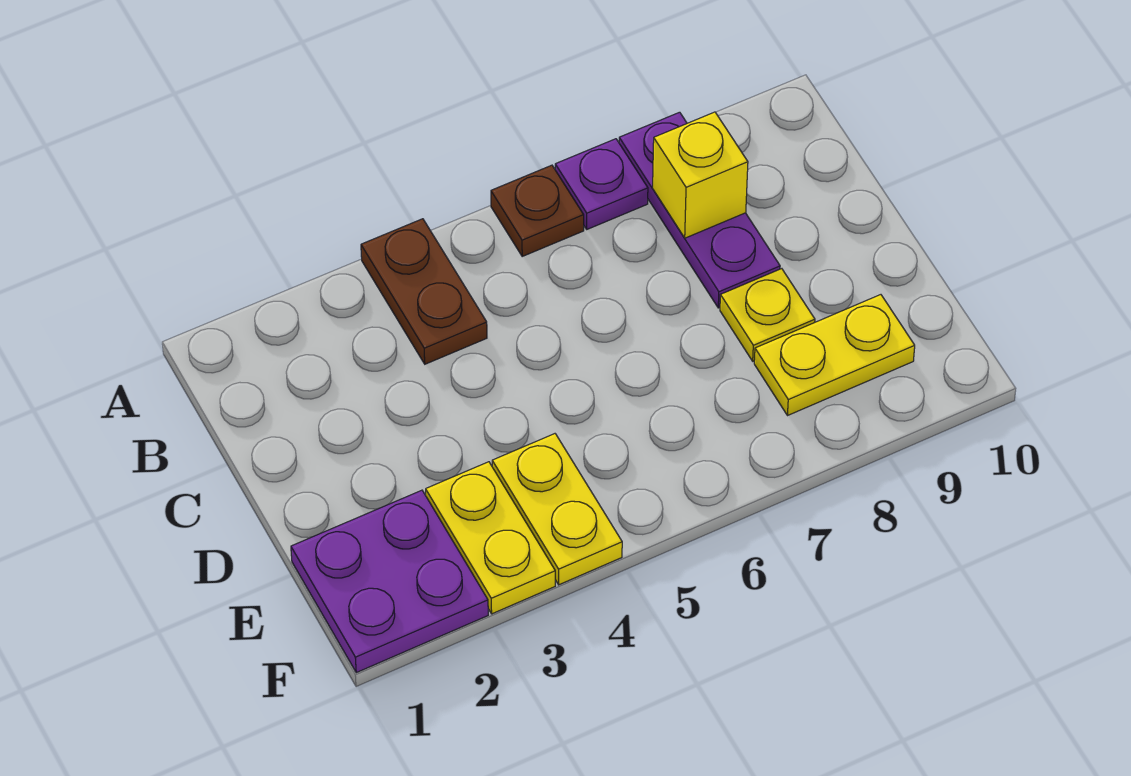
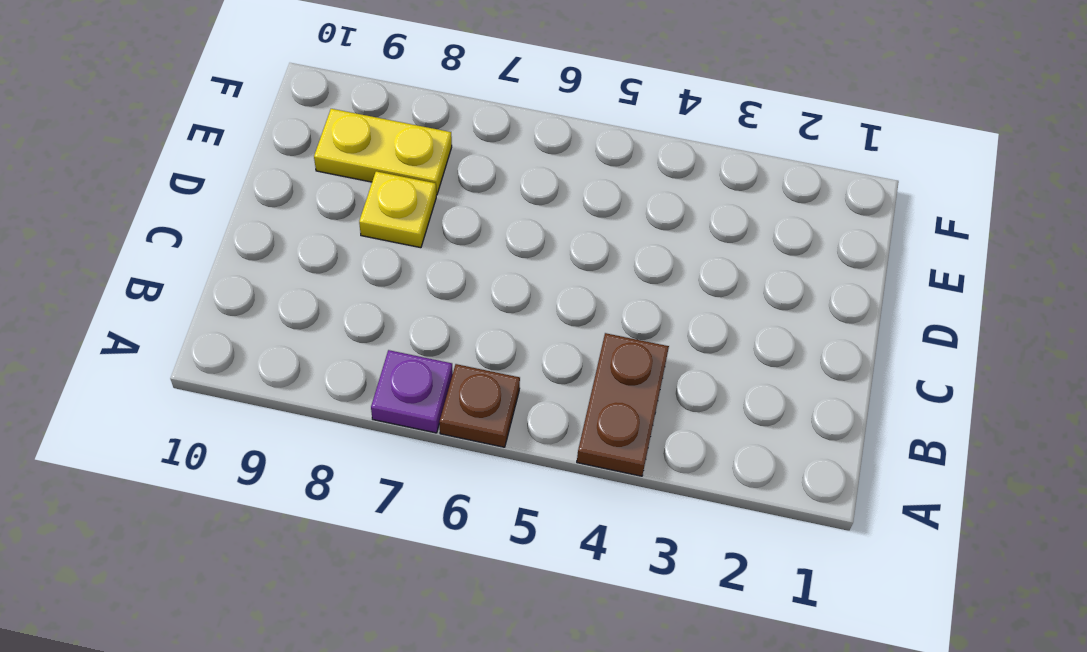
none -> purple plate A8:C8 level 1
none -> purple plate E1:F2 level 1

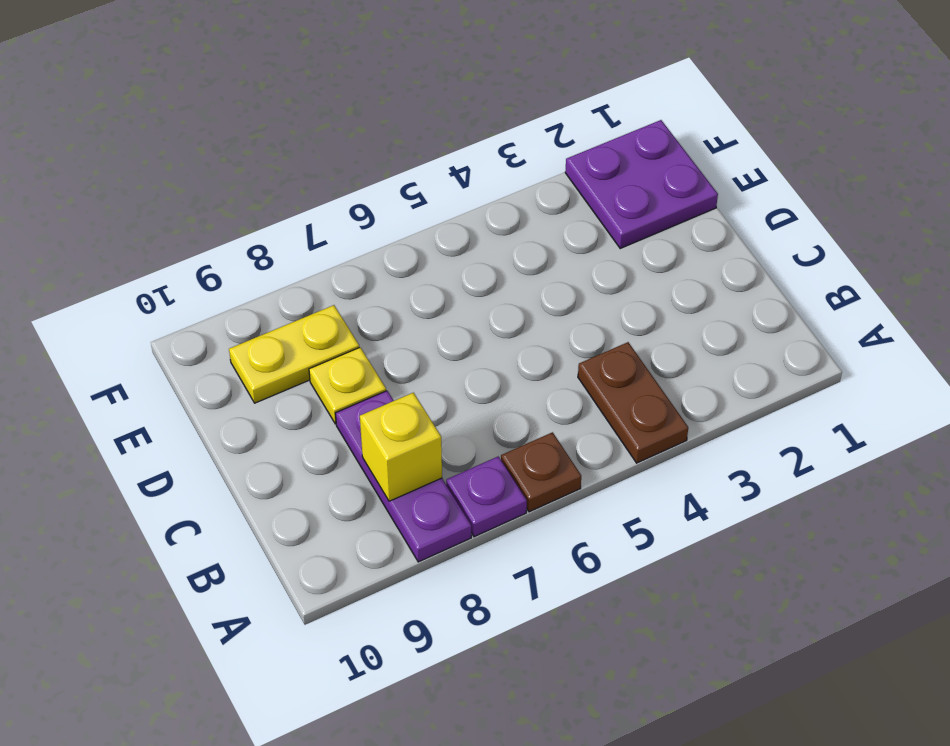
none -> yellow plate E3:F3 level 1
none -> yellow plate E4:F4 level 1

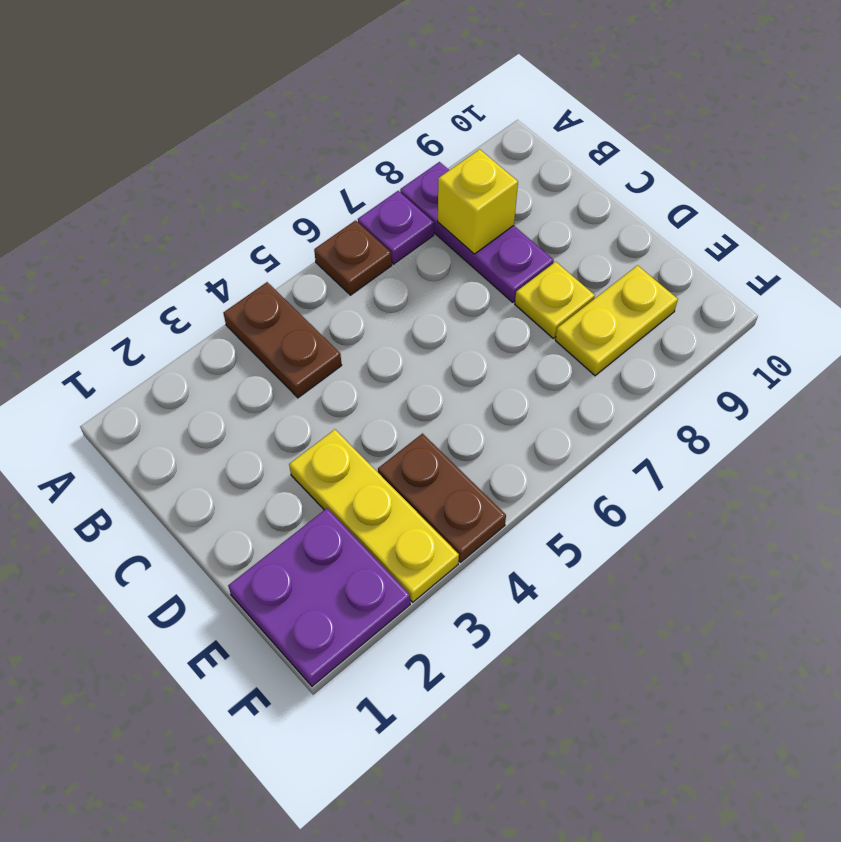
yellow plate D3:F3 level 1 -> yellow plate E3:F3 level 1
brown plate E4:F4 level 1 -> yellow plate E4:F4 level 1

